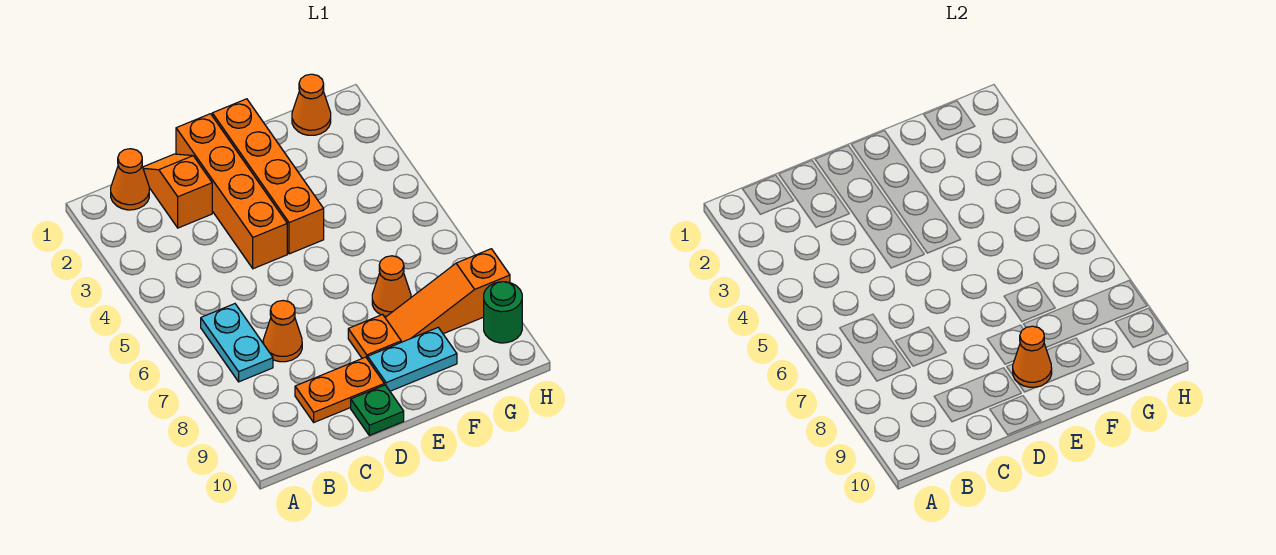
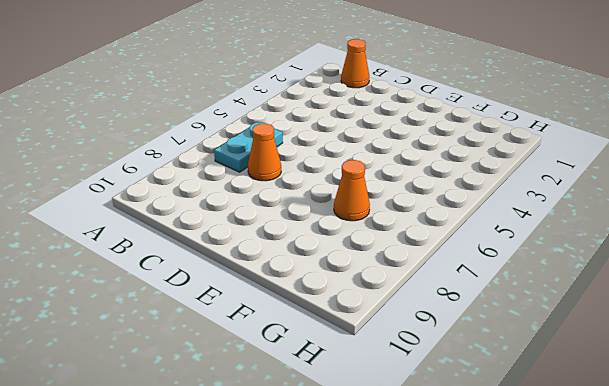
none -> orange slope C1:C2 level 1 top 2
none -> orange plate C9:D9 level 1
none -> orange brick D1:D4 level 1

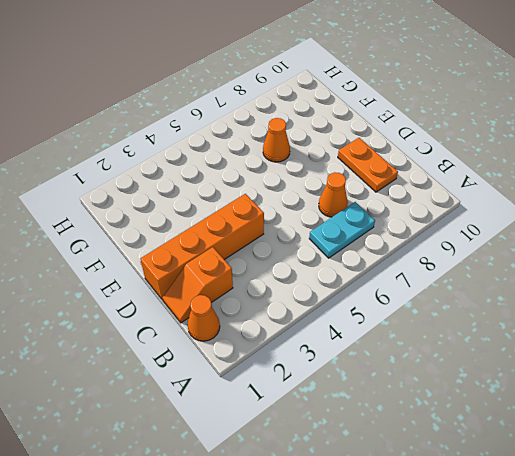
none -> green plate D10 level 1
none -> orange brick E1:E4 level 1
none -> orange plate E8 level 1

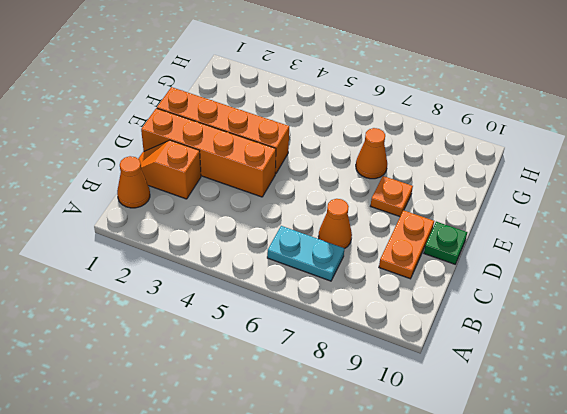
none -> cyan plate E9:F9 level 1
none -> orange slope F8:H8 level 1 top H
none -> orange cone G1 level 1

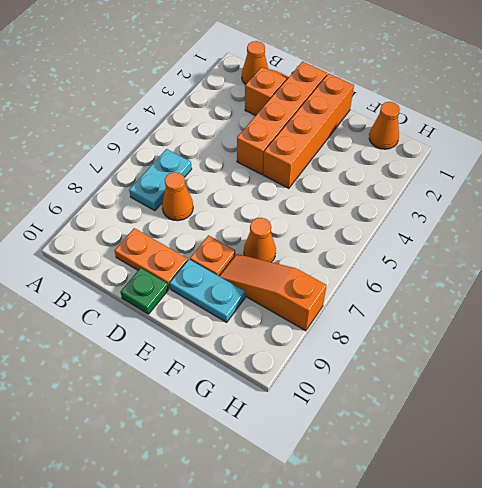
none -> green round brick H9 level 1
none -> orange cone E9 level 2

